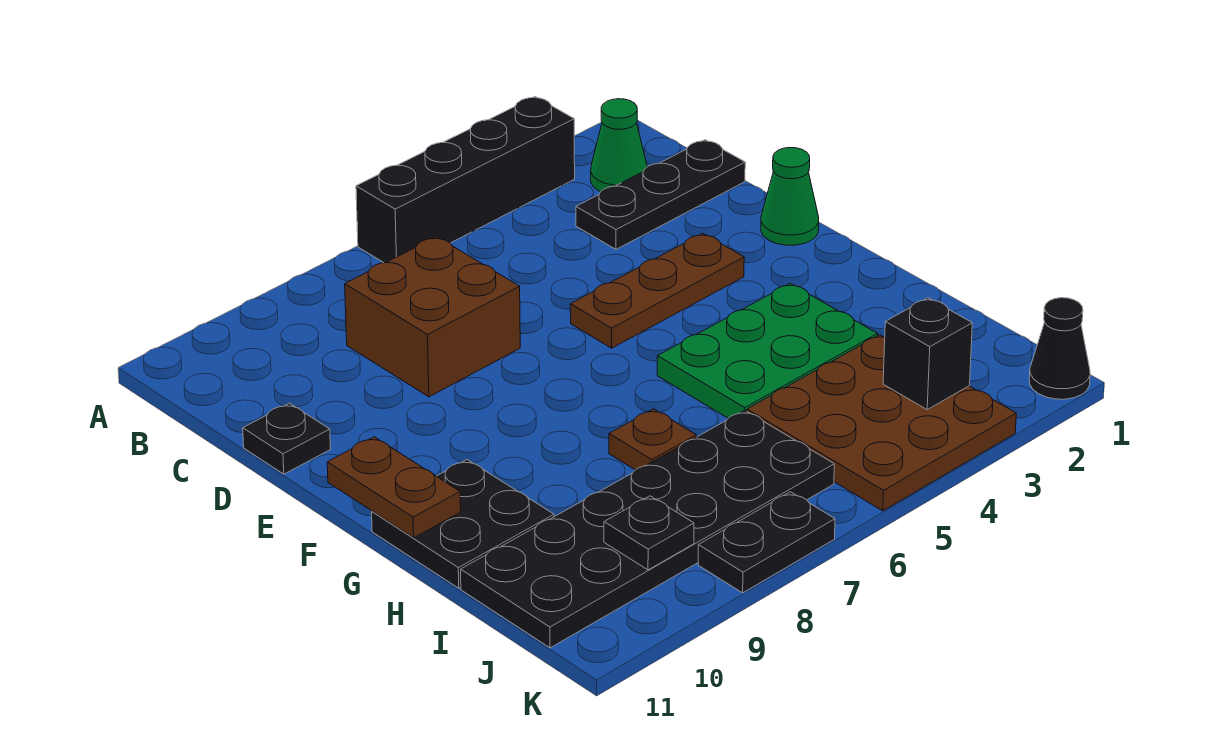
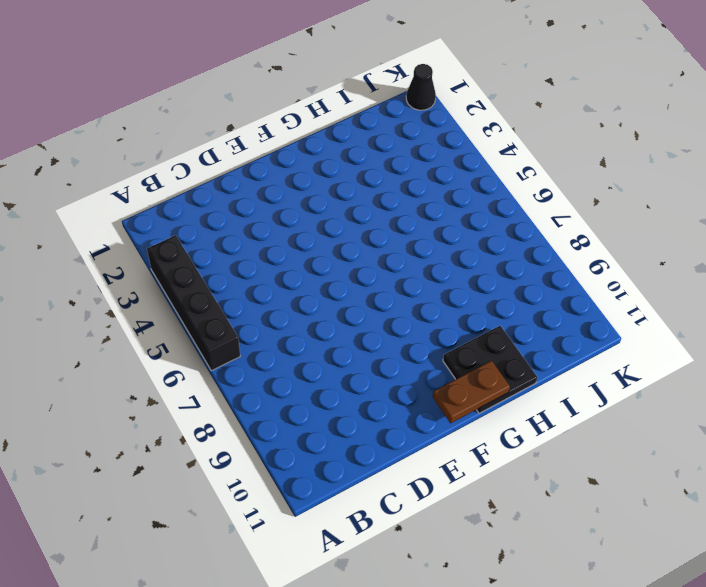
none -> green cone B2 level 1
none -> black plate C1:C3 level 1
none -> brown brick C7:D8 level 1

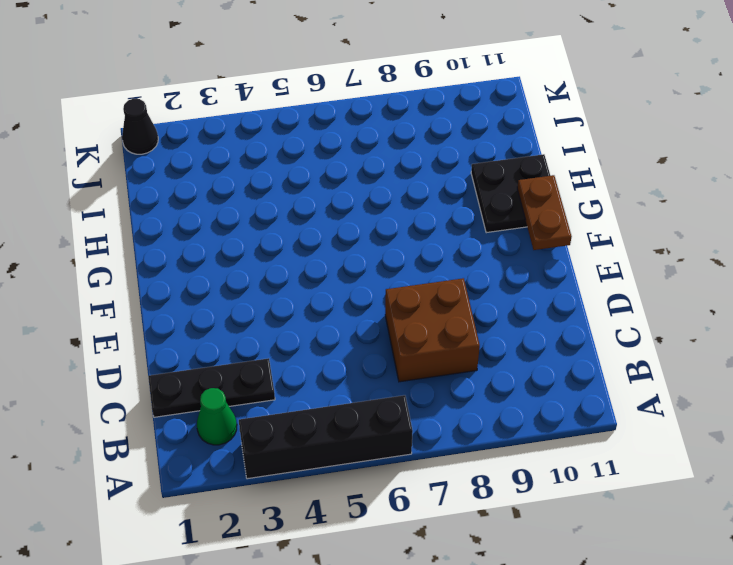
none -> black plate D11 level 1
none -> green cone E1 level 1
none -> brown plate E3:E5 level 1

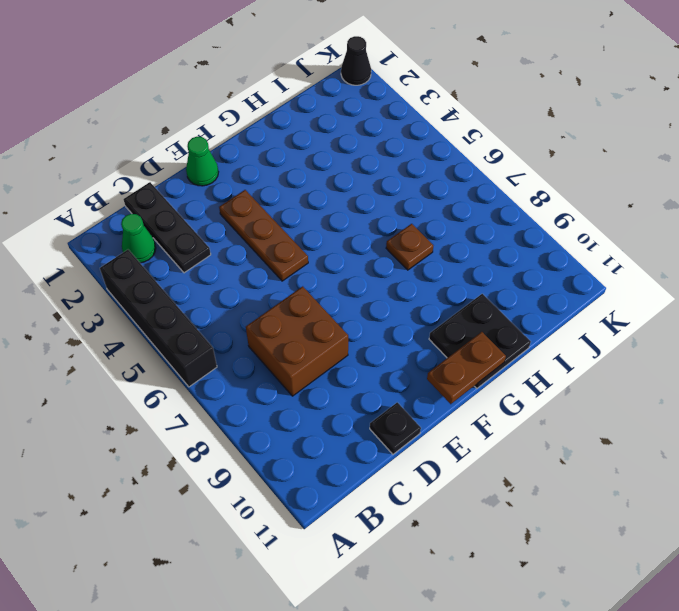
none -> green plate G3:H5 level 1
none -> brown plate I3:K5 level 1
none -> black plate I6:J11 level 1

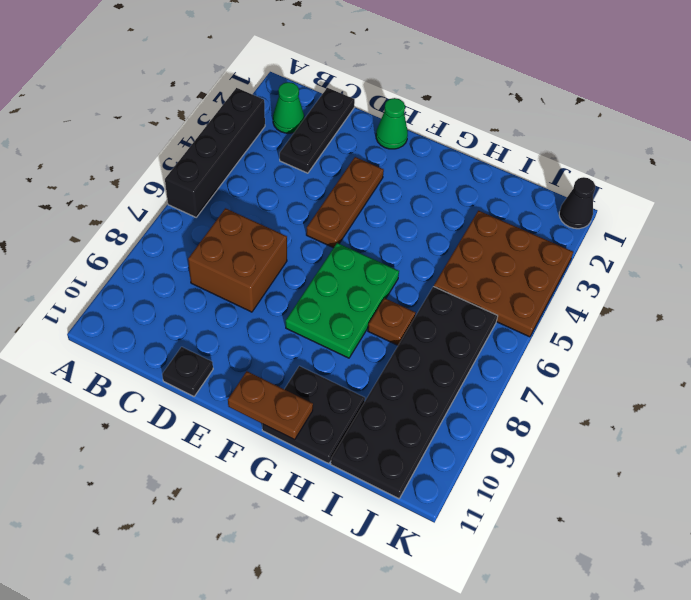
green plate F6:G8 level 1 -> green plate G3:H5 level 1
none -> black plate K7:K8 level 1
none -> black brick J3 level 2
none -> black plate J9 level 2

